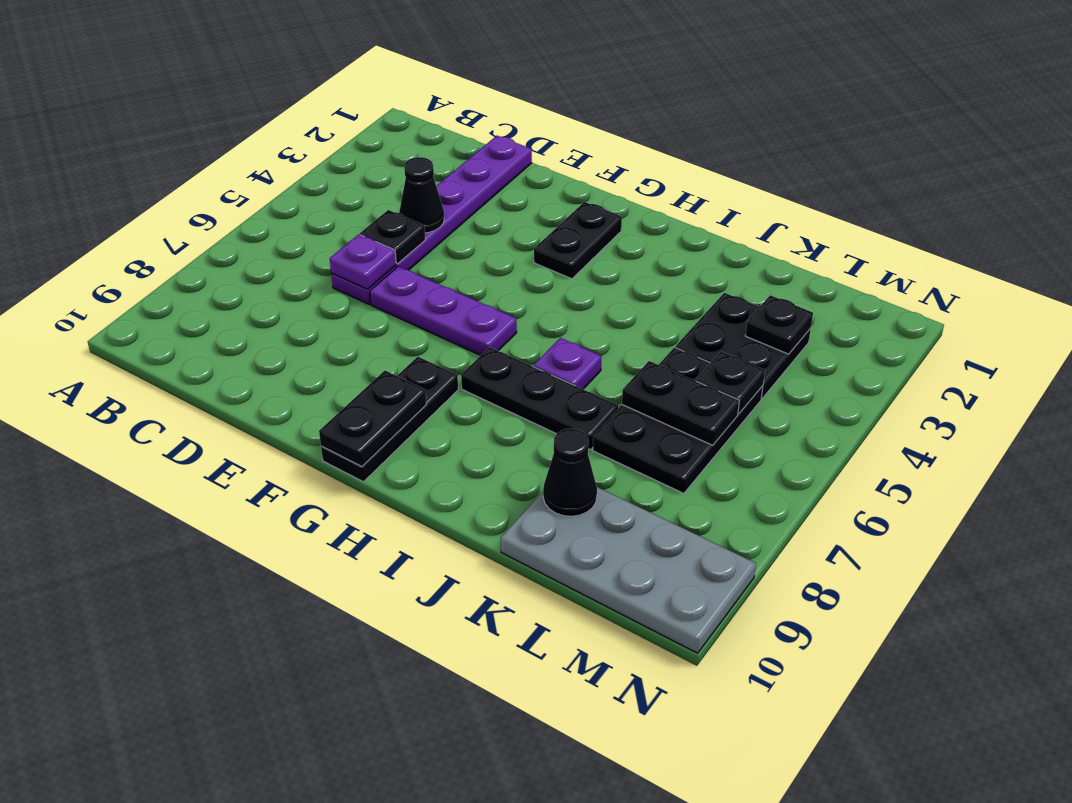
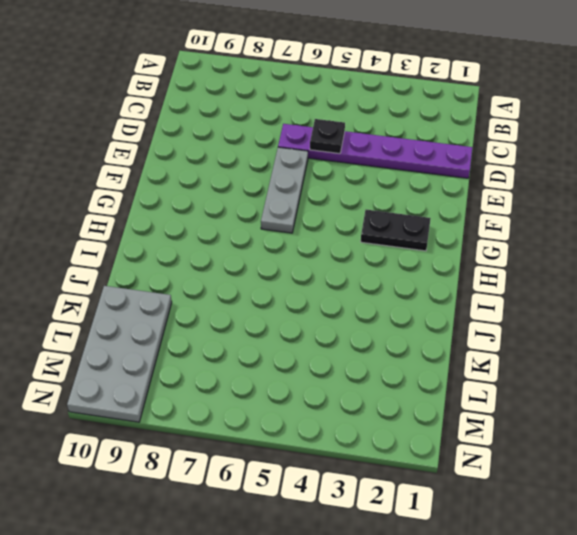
grey plate E6:G6 level 1 -> purple plate E6:G6 level 1
none -> black plate G8:G10 level 1
none -> black plate H7:J7 level 1
none -> purple plate I6 level 1

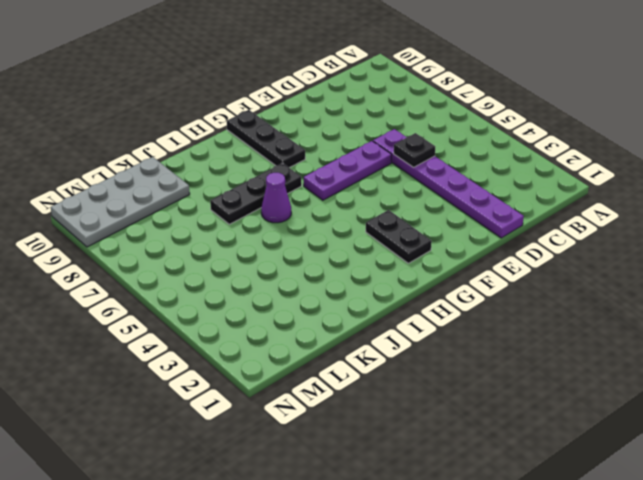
purple cone I6 level 1 -> purple plate I6 level 1
none -> black plate K3:L4 level 1
none -> black plate K5:L7 level 1
none -> black cone D4 level 2

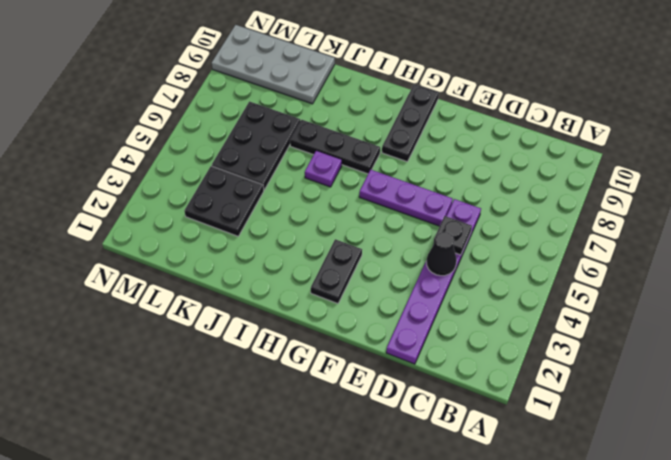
none -> purple plate D6 level 2
none -> black plate G9:G10 level 2
none -> black plate K6:L6 level 2

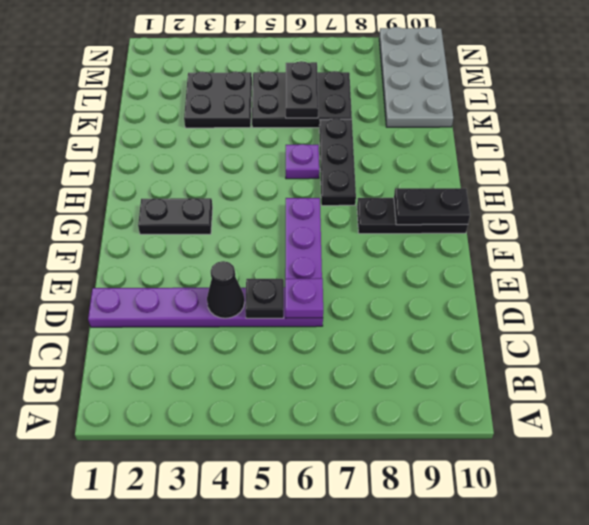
none -> black cone K9 level 2
none -> black plate L3 level 2
none -> black plate L5 level 2

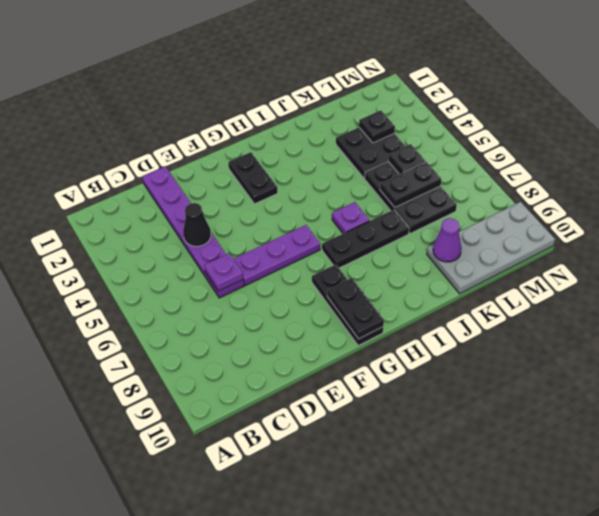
purple cone K9 level 2 -> black cone K9 level 2
none -> black plate D5 level 2

